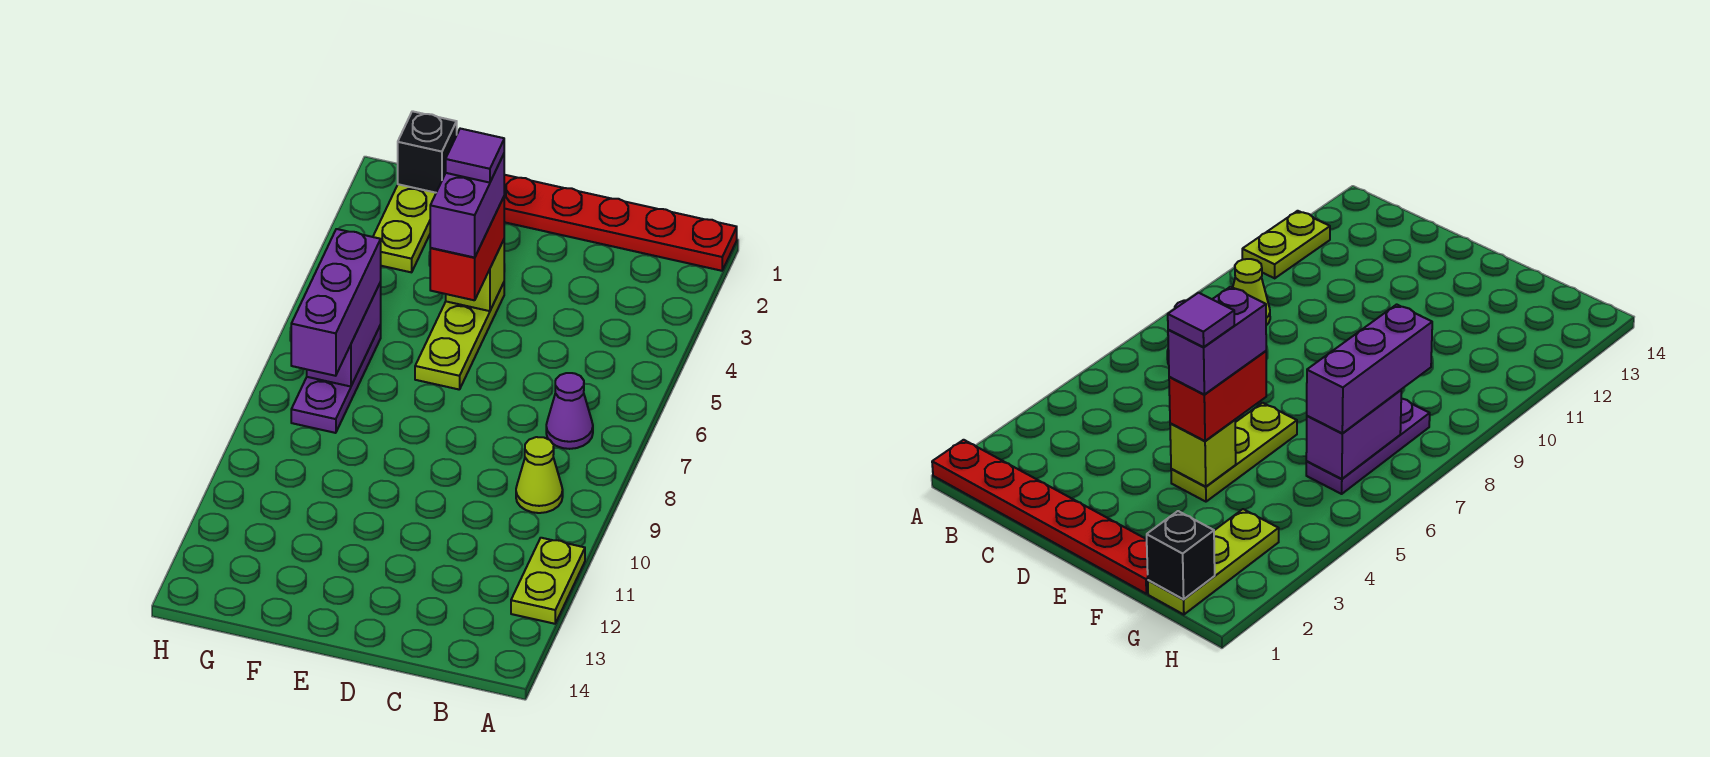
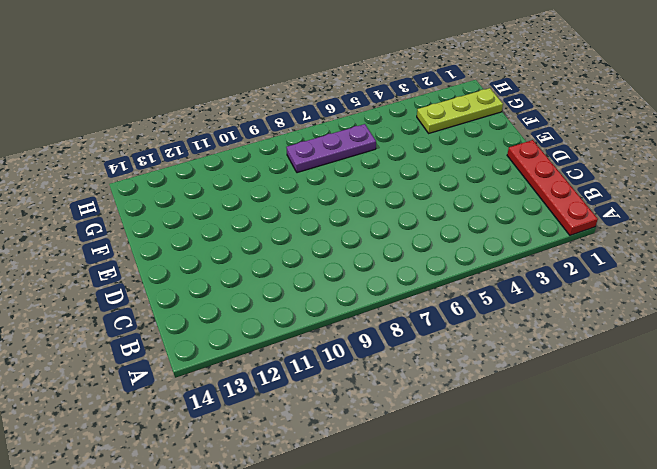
red plate A1:D1 level 1 -> red plate A1:F1 level 1
none -> lime plate A11:A12 level 1
none -> purple cone B7 level 1
none -> lime cone B9 level 1

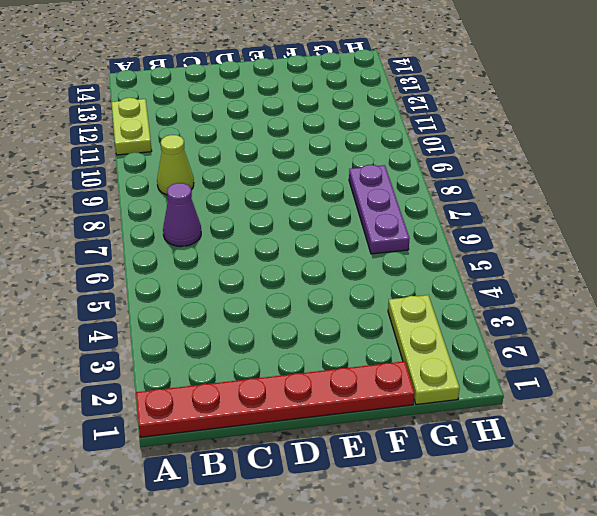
none -> lime plate E4:E6 level 1
none -> lime brick E4 level 2
none -> black brick G1 level 2

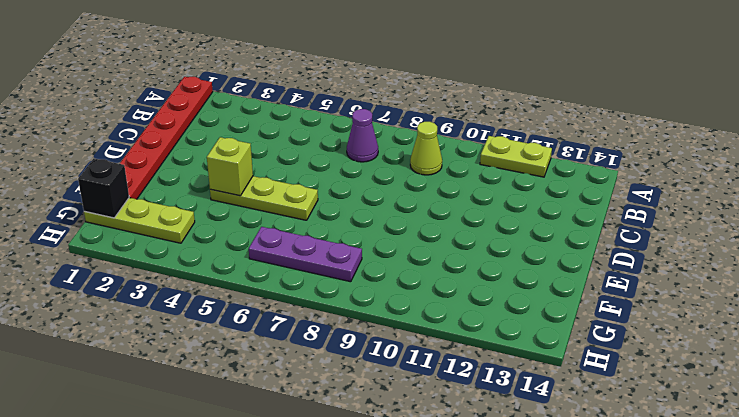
none -> purple brick G6:G7 level 2
none -> red brick E4:E5 level 3
none -> purple brick G6:G8 level 3

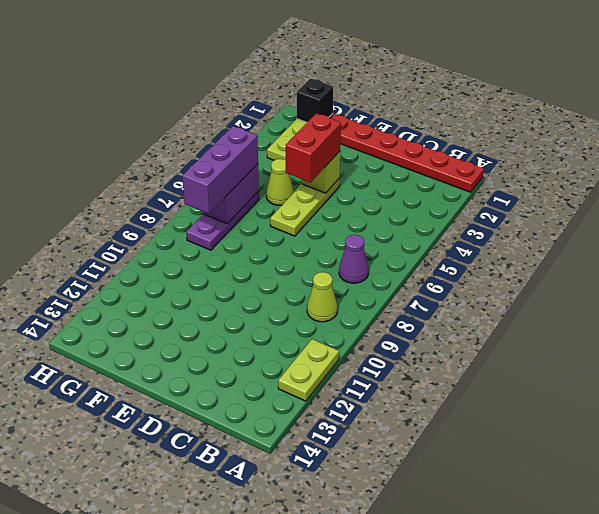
lime cone F5 level 1 -> none
none -> purple brick E4:E5 level 4
none -> purple tile E4 level 5

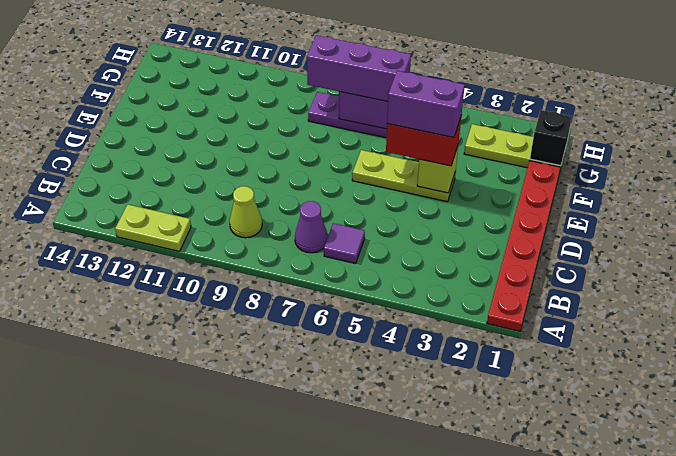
purple tile B6 level 1 -> purple tile E4 level 5

